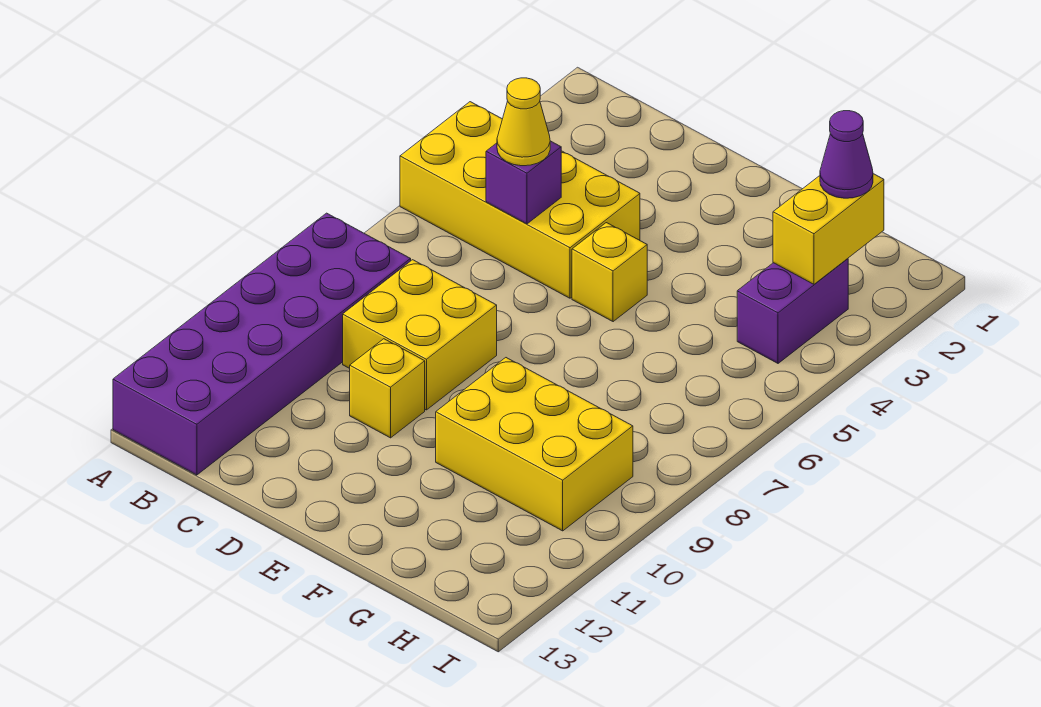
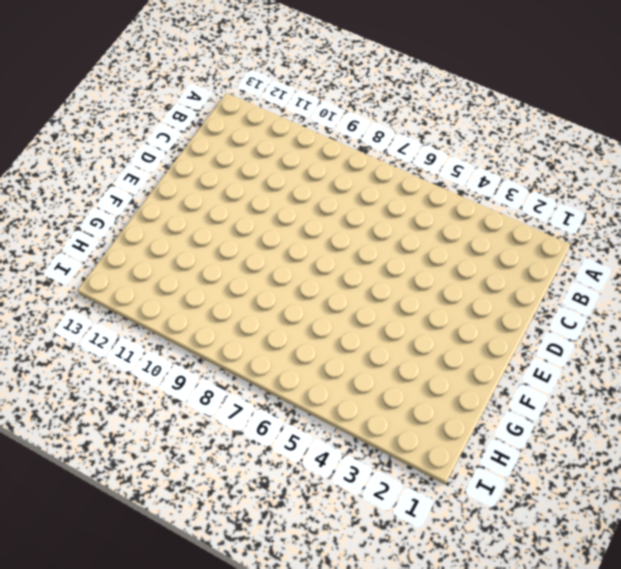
none -> yellow brick A4:D5 level 1
none -> purple brick A8:B13 level 1

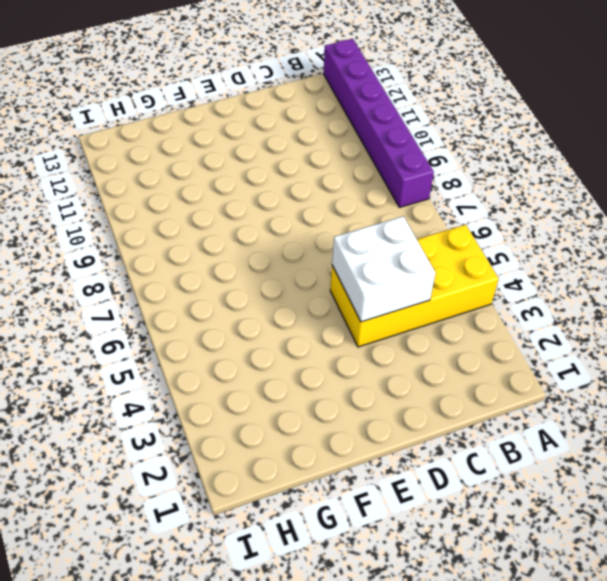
purple brick A8:A13 level 1 -> purple brick A8:B13 level 1
white brick C4:D5 level 2 -> purple brick C5 level 2
none -> yellow brick C8:D9 level 1
none -> yellow brick D10 level 1

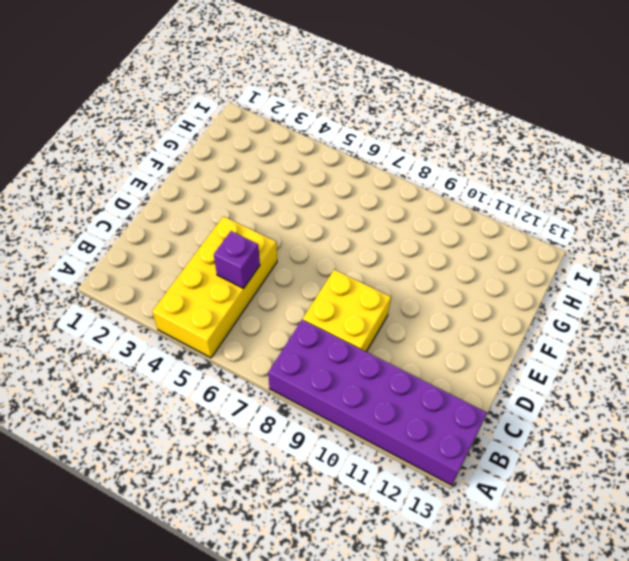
none -> yellow brick D10 level 1
none -> yellow brick E5 level 1

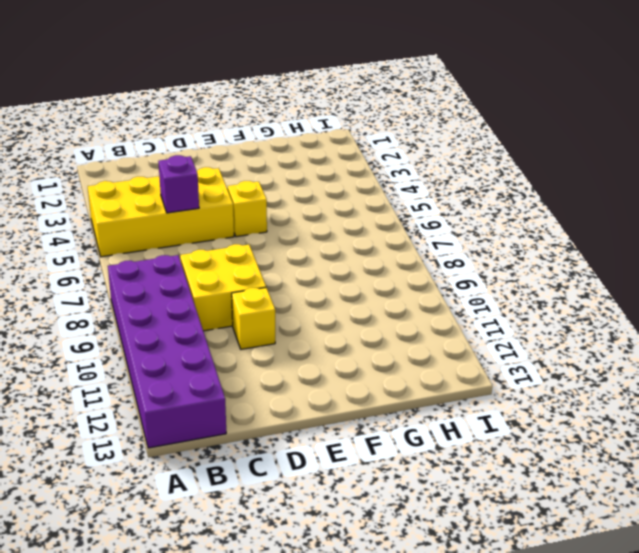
none -> yellow brick F9:H10 level 1
none -> purple brick H3:H4 level 1

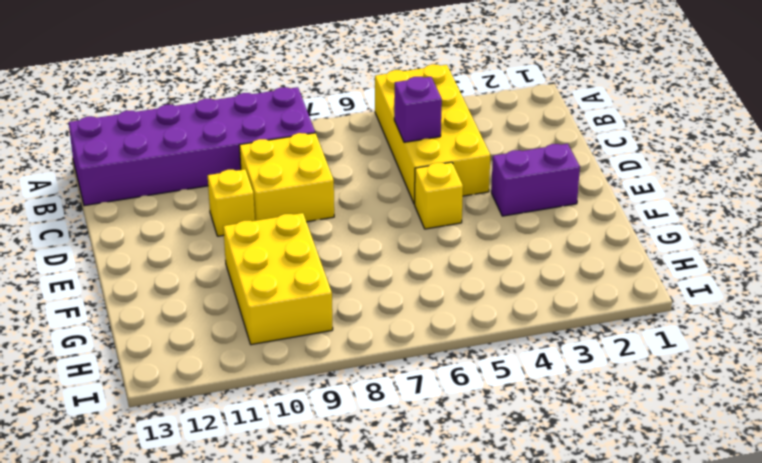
purple brick E2:E3 level 1 -> purple brick H3:H4 level 1
none -> yellow brick H2:H3 level 2
none -> yellow cone C5 level 3

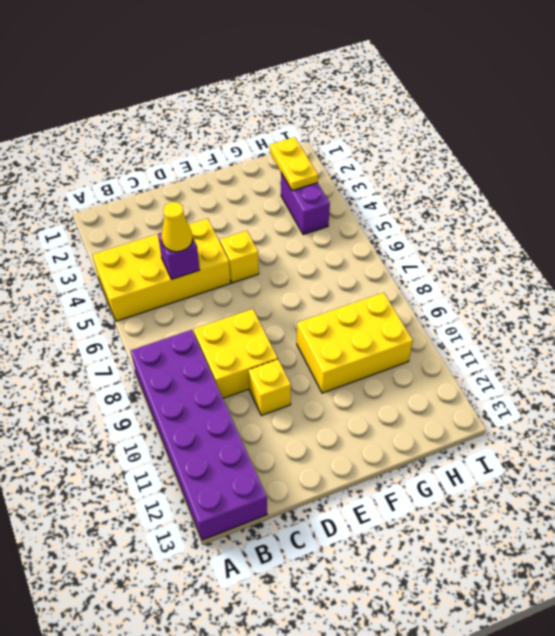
yellow plate H2:H3 level 2 -> yellow brick H2:H3 level 2
none -> purple cone H2 level 3

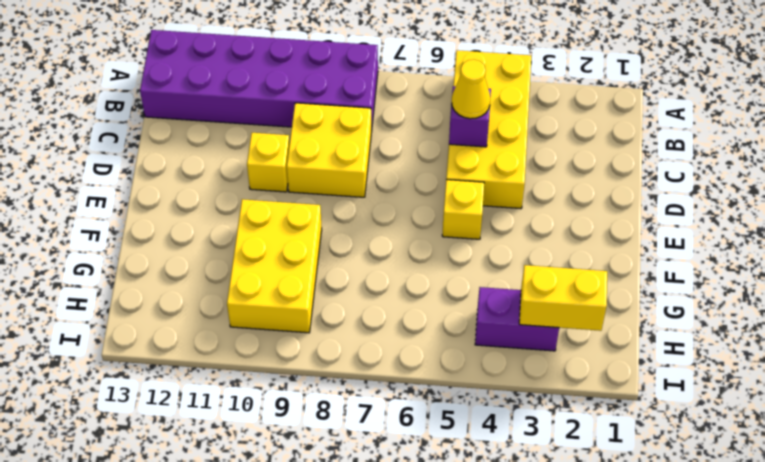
none -> purple cone H2 level 3

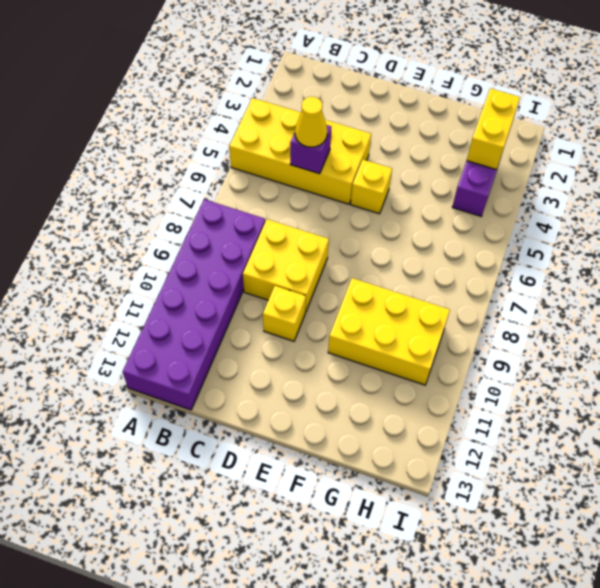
none -> purple cone H2 level 3

